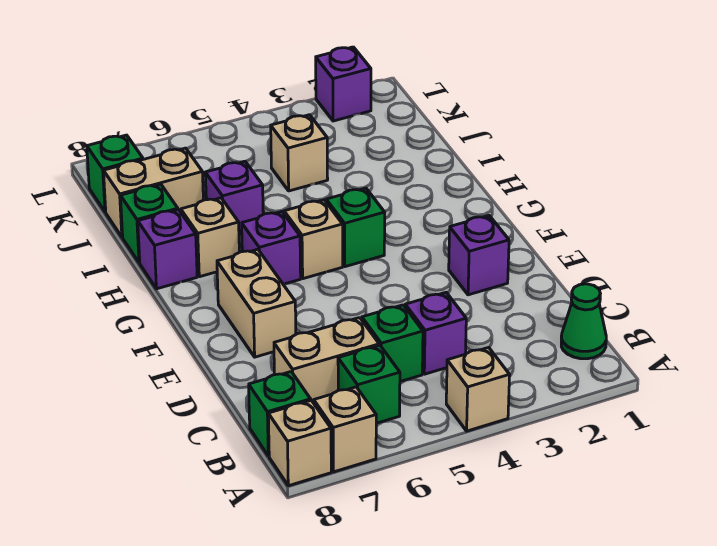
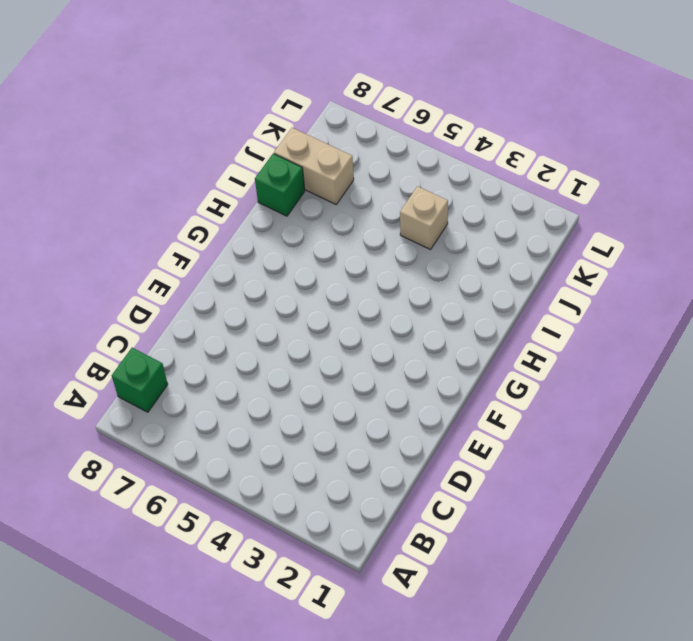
none -> tan brick A4 level 1
none -> tan brick A7 level 1
none -> tan brick A8 level 1

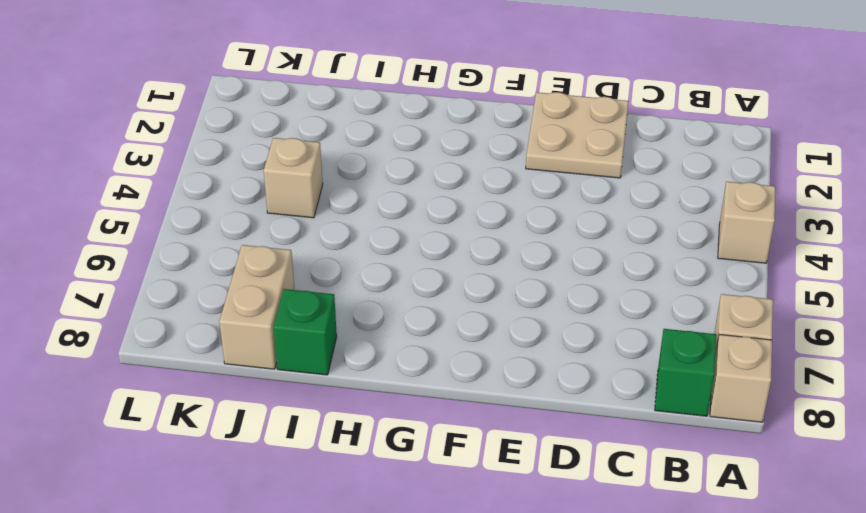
tan plate D1:E2 level 1 -> purple brick E2 level 1
none -> green cone B1 level 1
none -> green brick B6 level 1
none -> purple brick C4 level 1

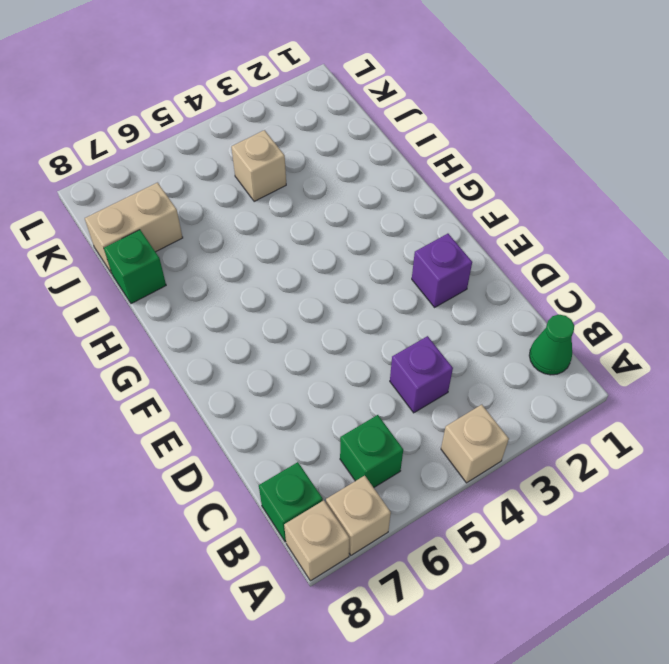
none -> green brick C5 level 1
none -> tan brick C6:C7 level 1
none -> tan brick E7:F7 level 1

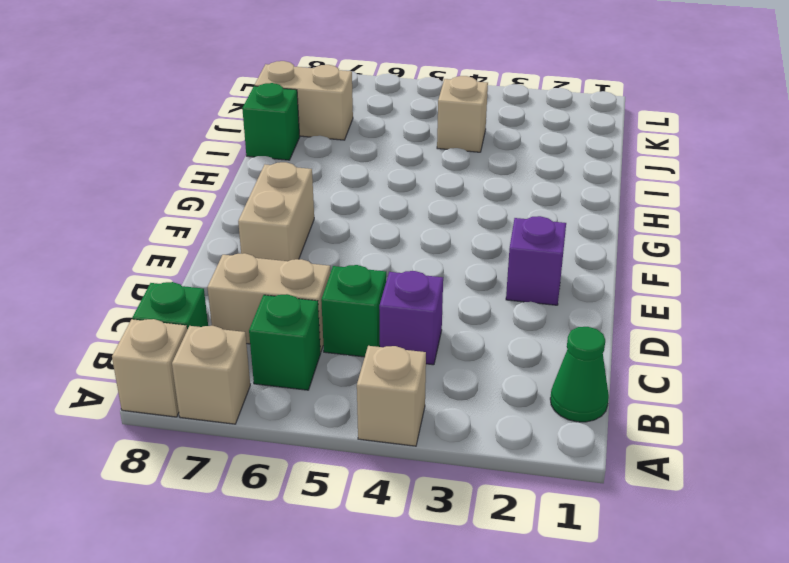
none -> green brick G4 level 1
none -> tan brick G5 level 1
none -> purple brick G6 level 1

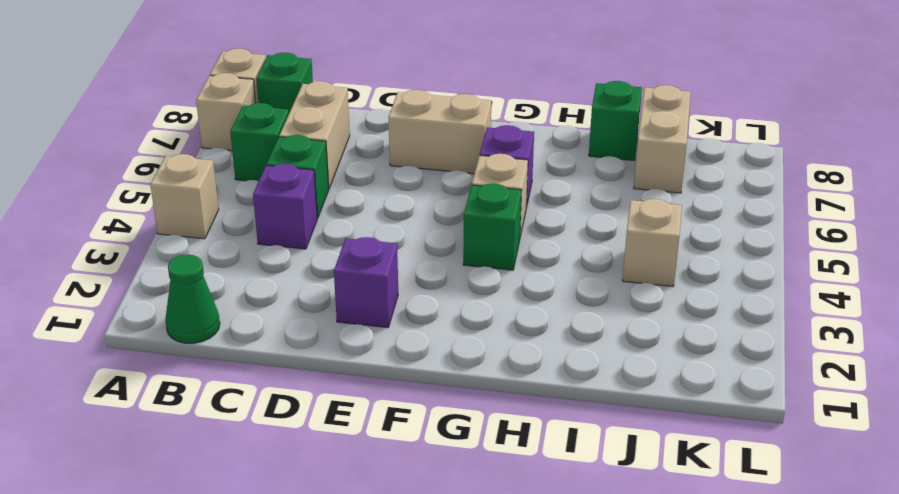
none -> tan brick H7 level 1
none -> purple brick H8 level 1
none -> purple brick I6 level 1

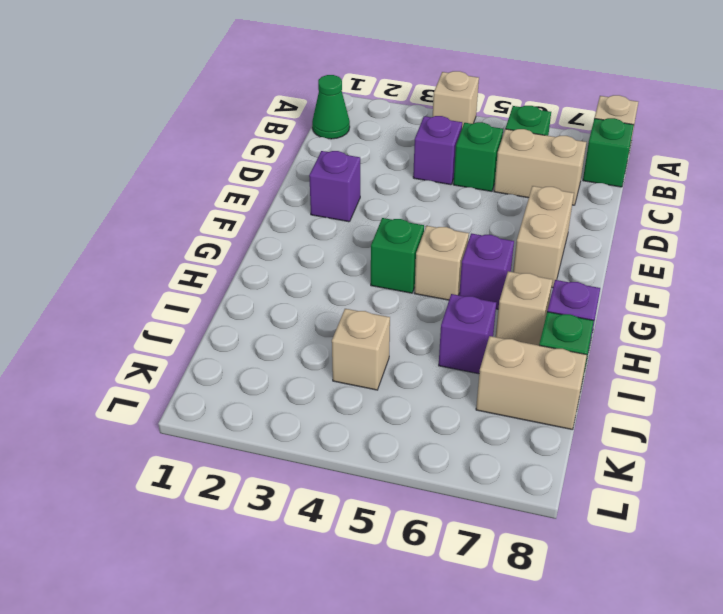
none -> tan brick A7 level 1
none -> green brick K8 level 1
none -> purple brick L2 level 1

